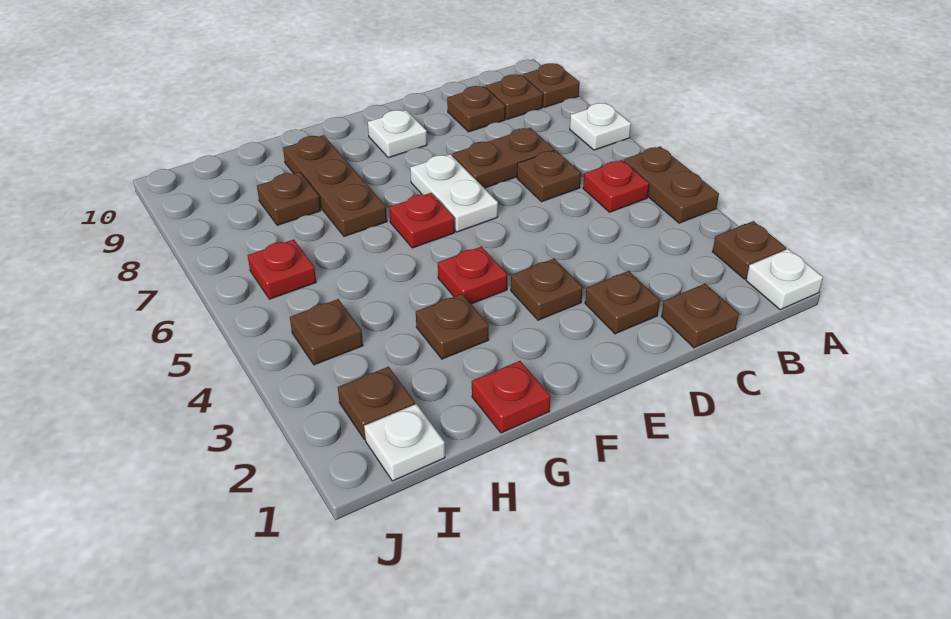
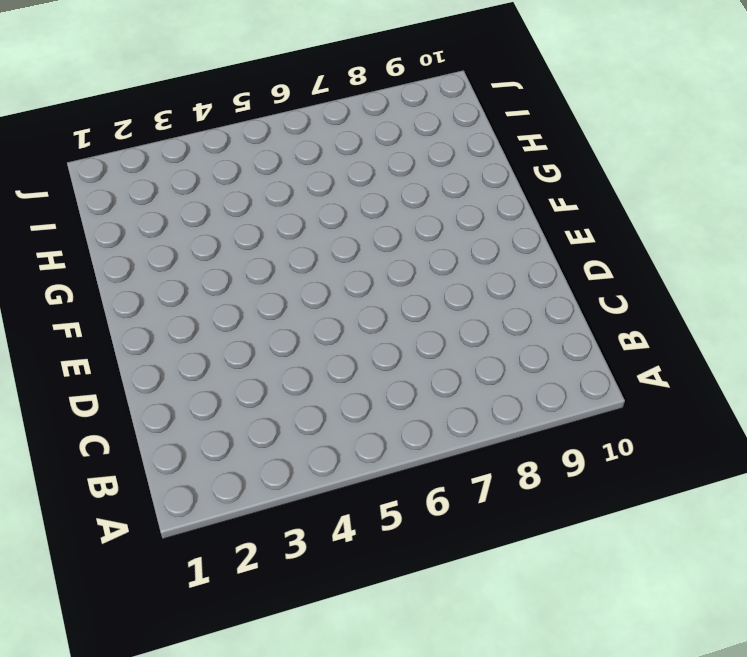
none -> white plate A1 level 1
none -> brown plate A2 level 1
none -> brown plate A4:A5 level 1

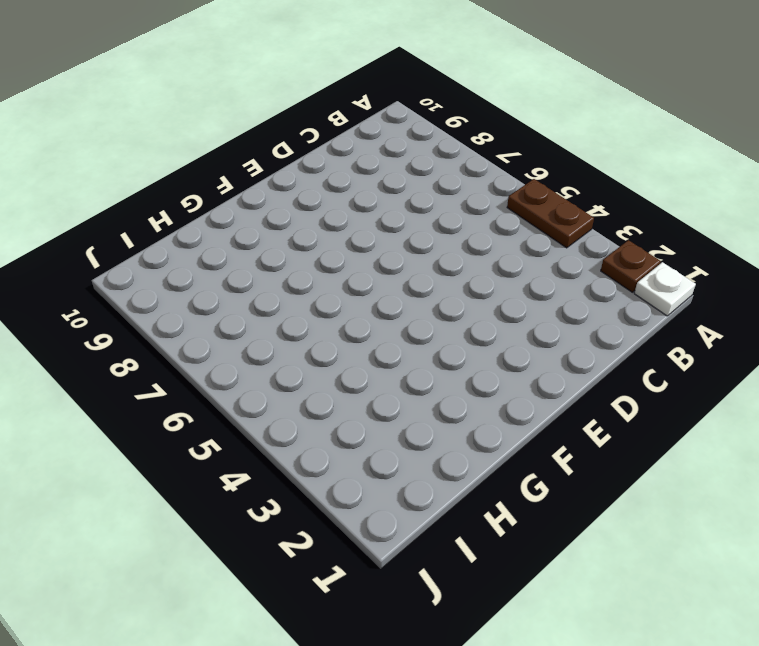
none -> white plate A7 level 1
none -> brown plate A9 level 1
none -> red plate B5 level 1

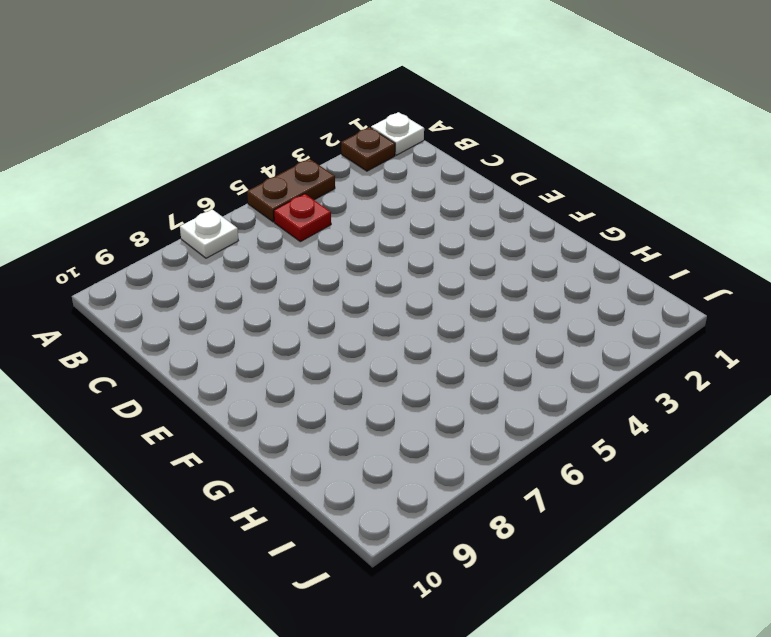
none -> brown plate A9 level 1
none -> brown plate B9 level 1
none -> brown plate C1 level 1

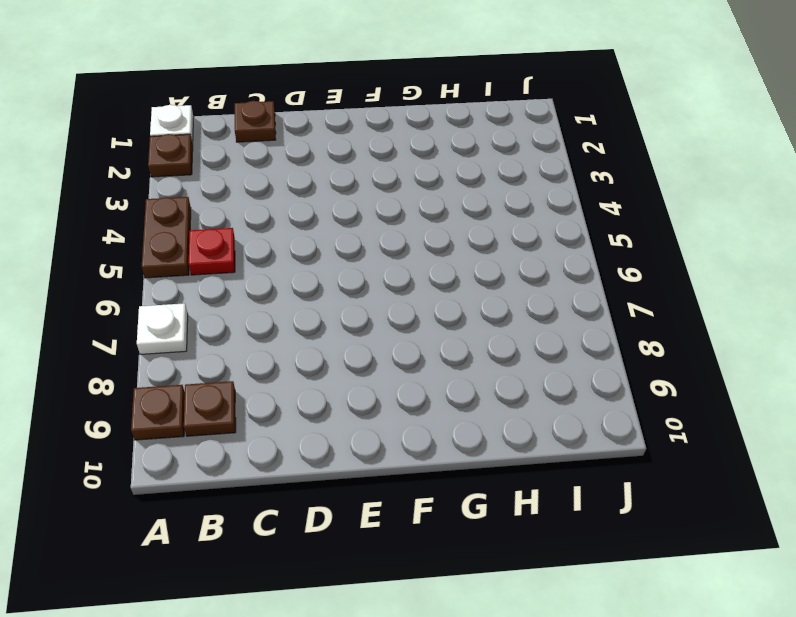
none -> brown plate C6 level 1
none -> brown plate C7:D7 level 1
none -> brown plate C9 level 1

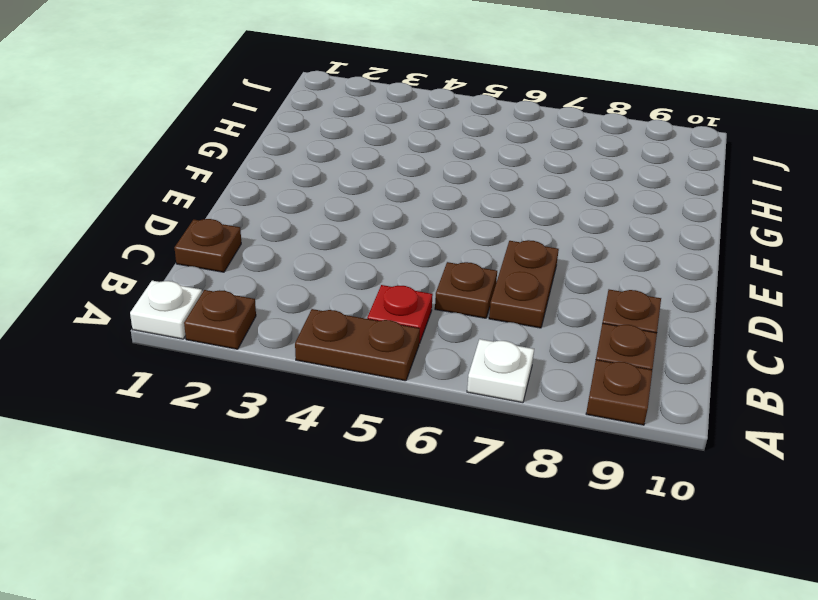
none -> brown plate D2 level 1
none -> brown plate E3 level 1
none -> white plate E6:E7 level 1

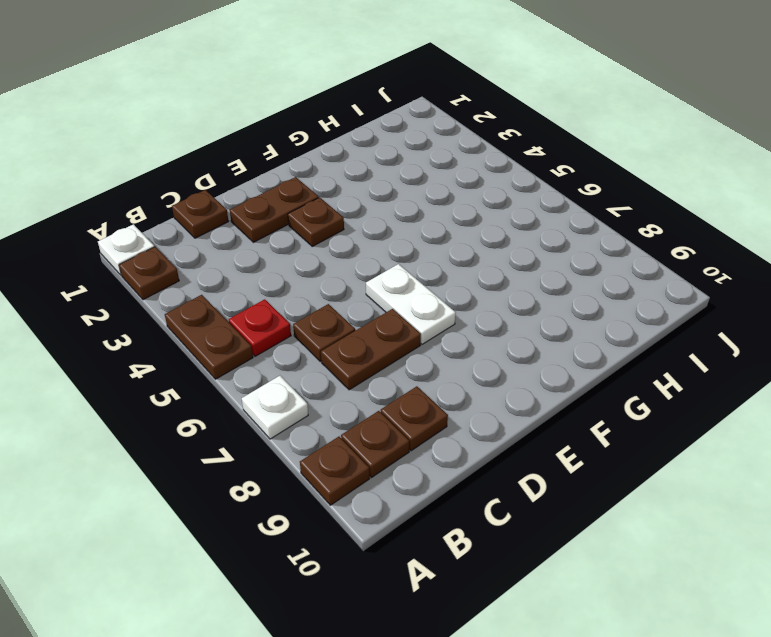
brown plate D2:E2 level 1 -> brown plate D2 level 1
none -> white plate E9 level 1
none -> red plate F4 level 1
none -> red plate F6 level 1

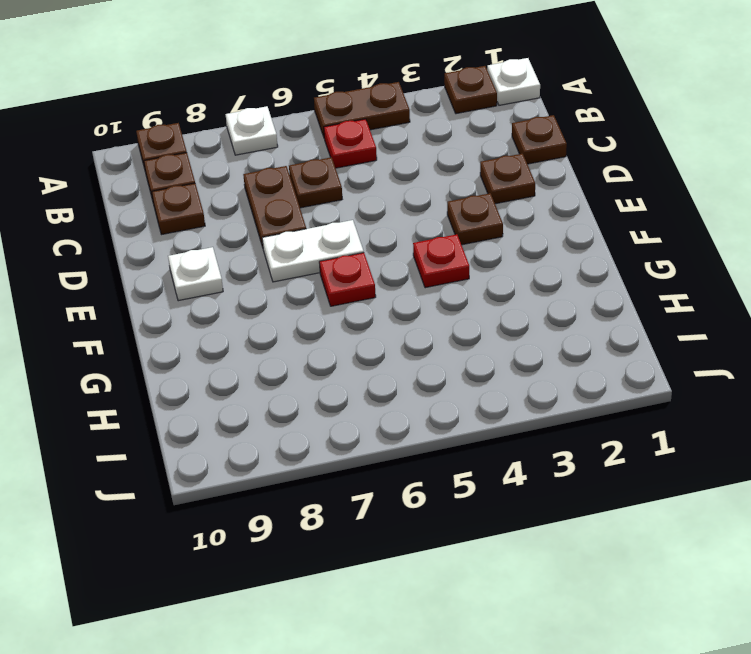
none -> red plate G1 level 1
none -> brown plate G3 level 1
none -> brown plate G7:G9 level 1

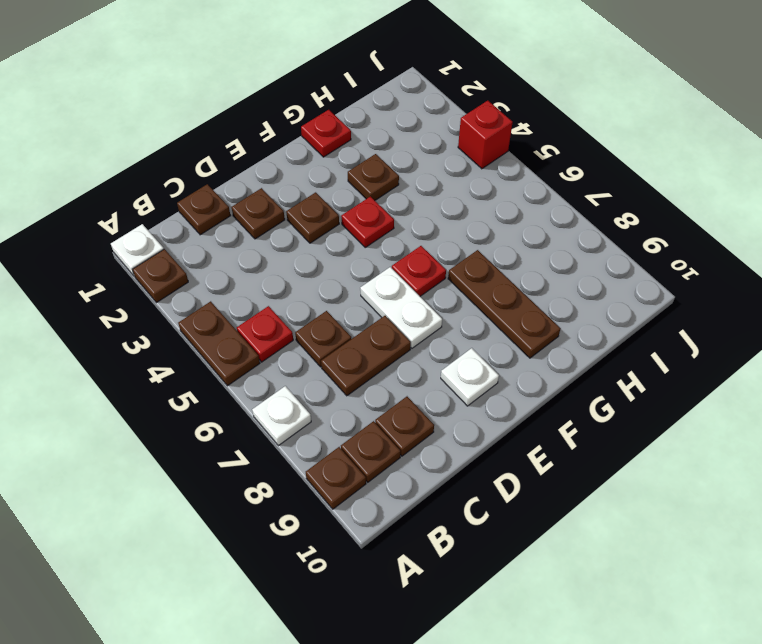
red brick J4 level 1 -> none
none -> brown plate H8 level 1
none -> white plate I1 level 1
none -> brown plate I2 level 1

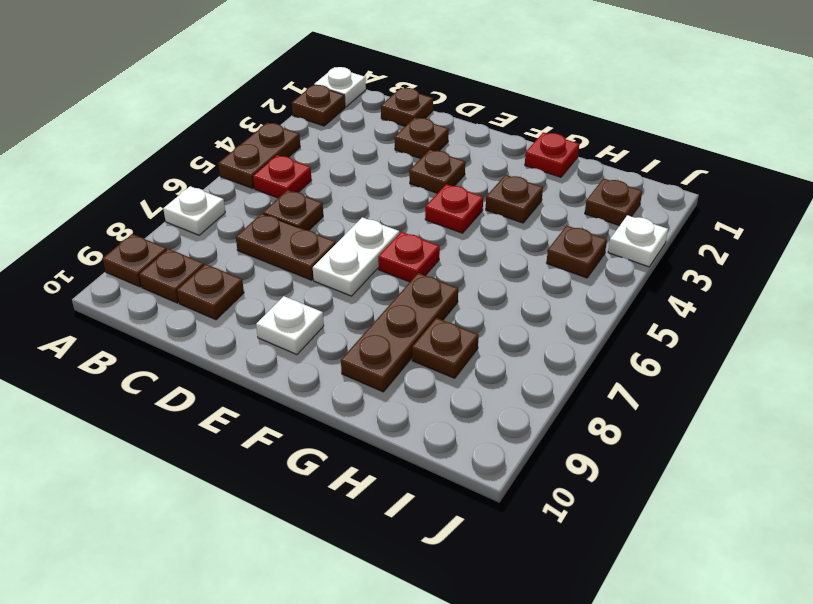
white plate J3 level 1 -> white plate I1 level 1
none -> red plate I6 level 1

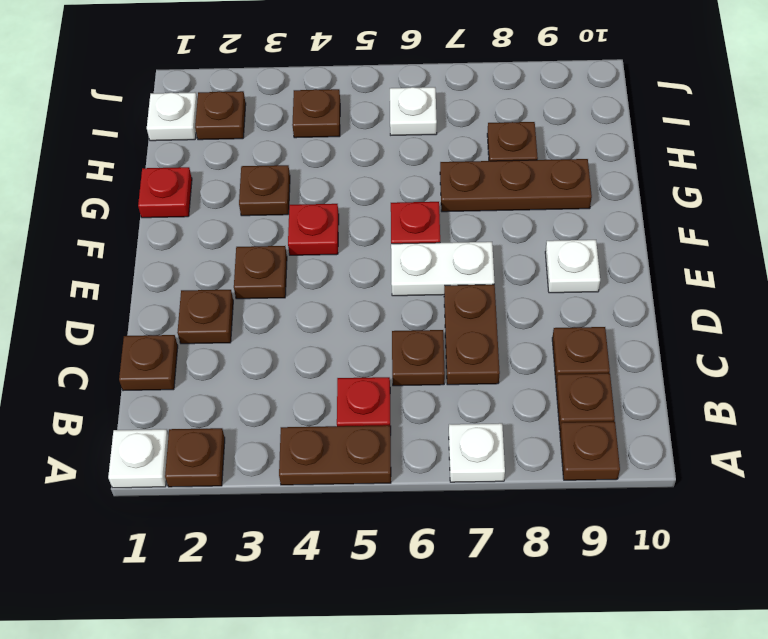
white plate I6 level 1 -> red plate I6 level 1

